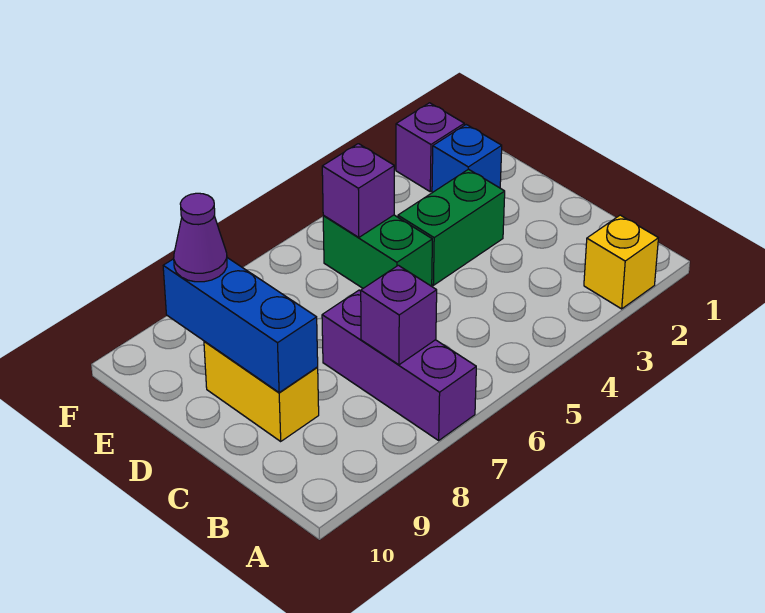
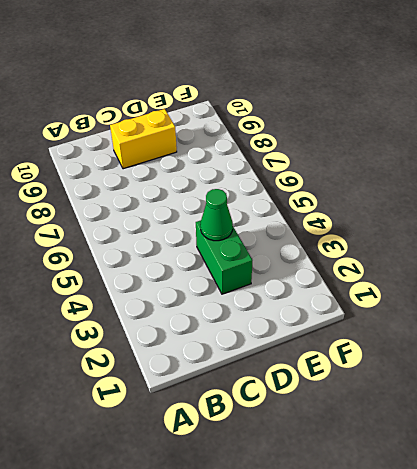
green cone D4 level 2 -> none
none -> yellow brick A2 level 1
none -> purple brick A7:C7 level 1

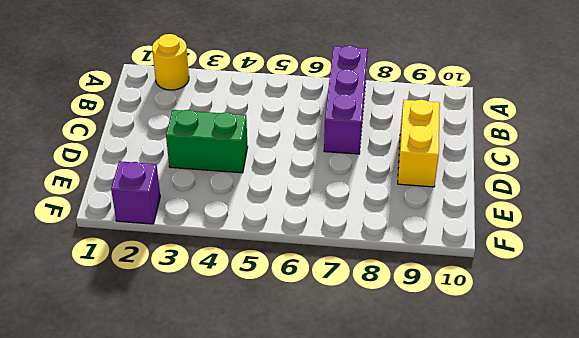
yellow round brick A2 level 1 -> yellow brick A2 level 1
none -> green brick D5:E5 level 1
none -> blue brick E2 level 1

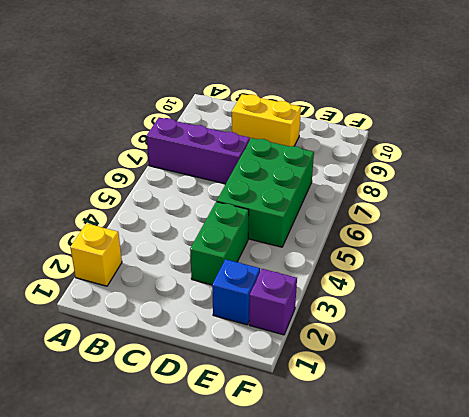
green brick D5:E7 level 1 -> green brick D5:E5 level 1
none -> purple brick B7 level 2
none -> blue brick C9:E9 level 2

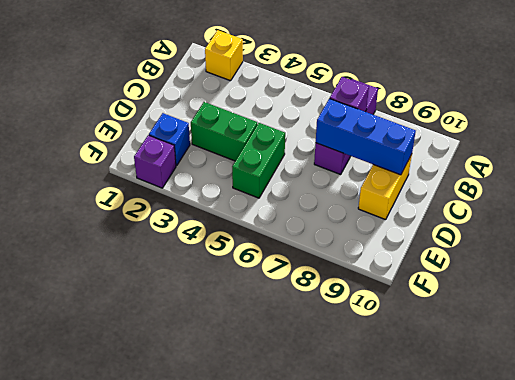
blue brick C7:C9 level 2 -> blue brick C9:E9 level 2
none -> purple brick E5 level 2
none -> purple cone E9 level 3

